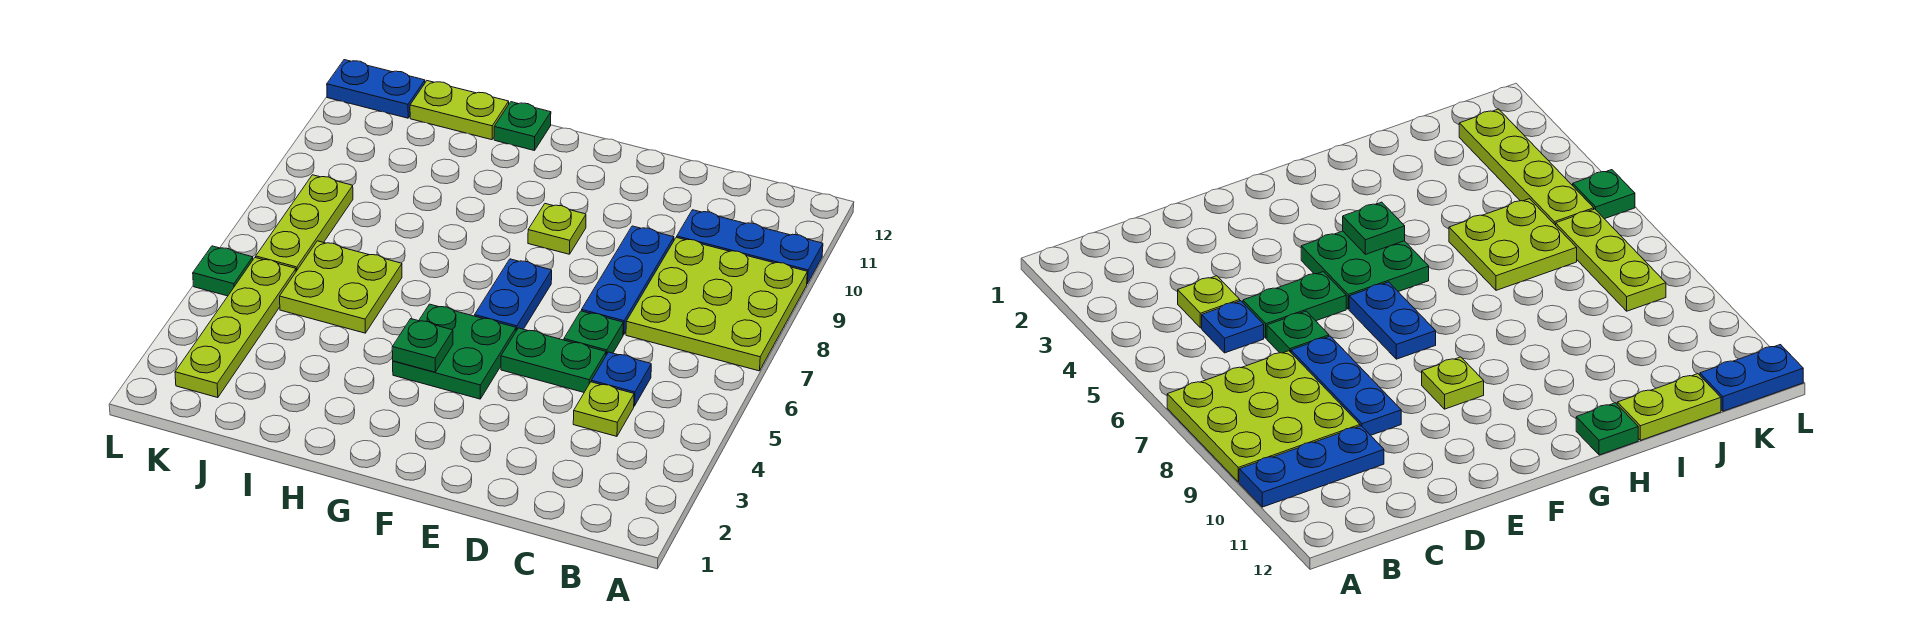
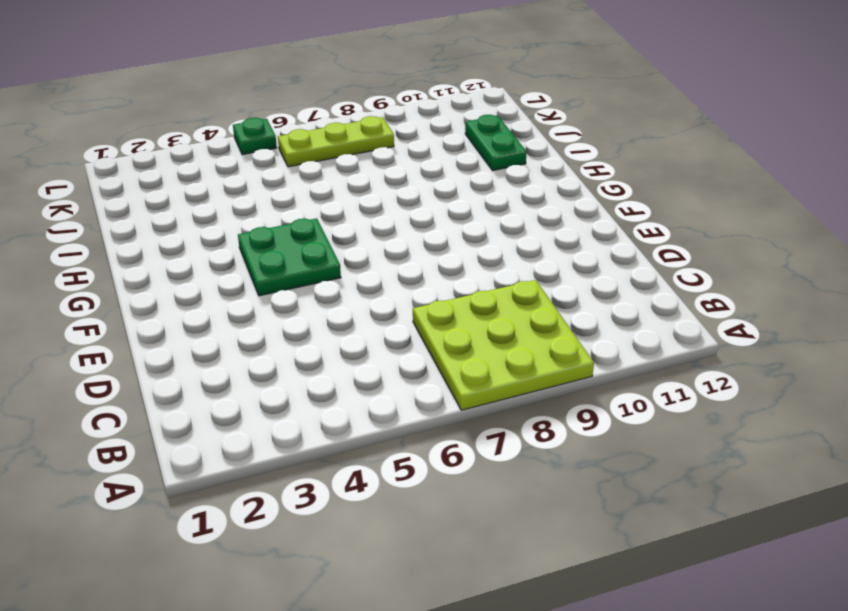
green plate I11:J11 level 1 -> green plate D5:E5 level 1
none -> blue plate A10:C10 level 1
none -> lime plate C4 level 1
none -> blue plate C5 level 1

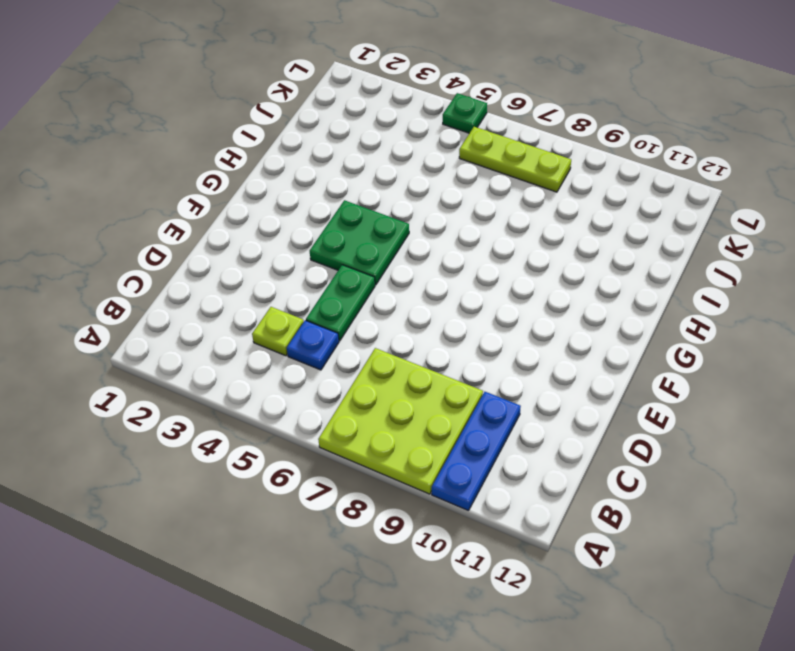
none -> green plate D6 level 1
none -> blue plate D7:D9 level 1
none -> blue plate F6:F7 level 1

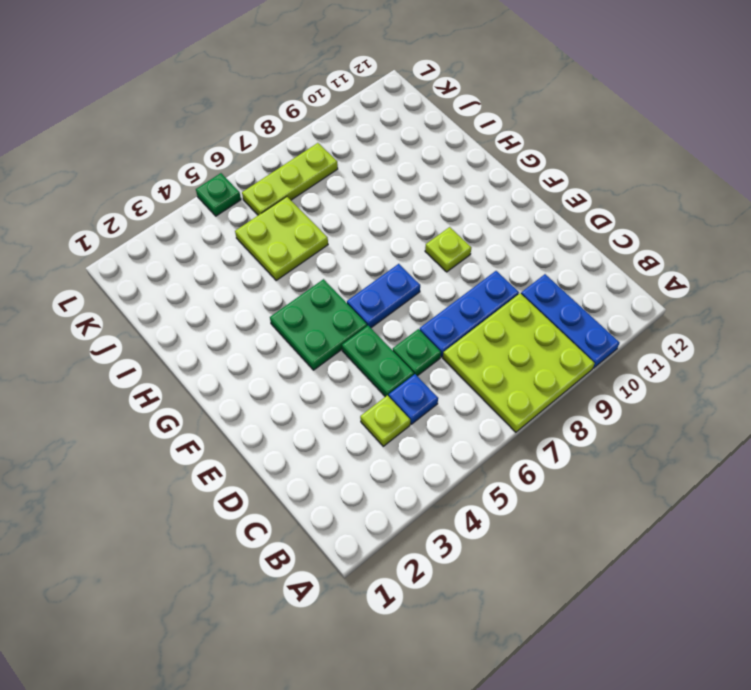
none -> green plate H12 level 1
none -> lime plate I12:J12 level 1
none -> lime plate K2:K5 level 1

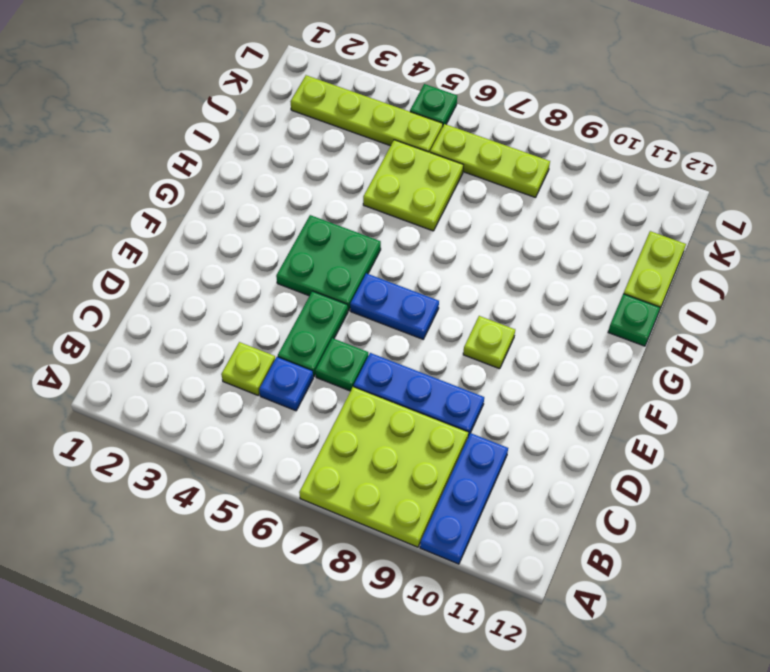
none -> blue plate K12:L12 level 1
none -> green plate G4 level 2

